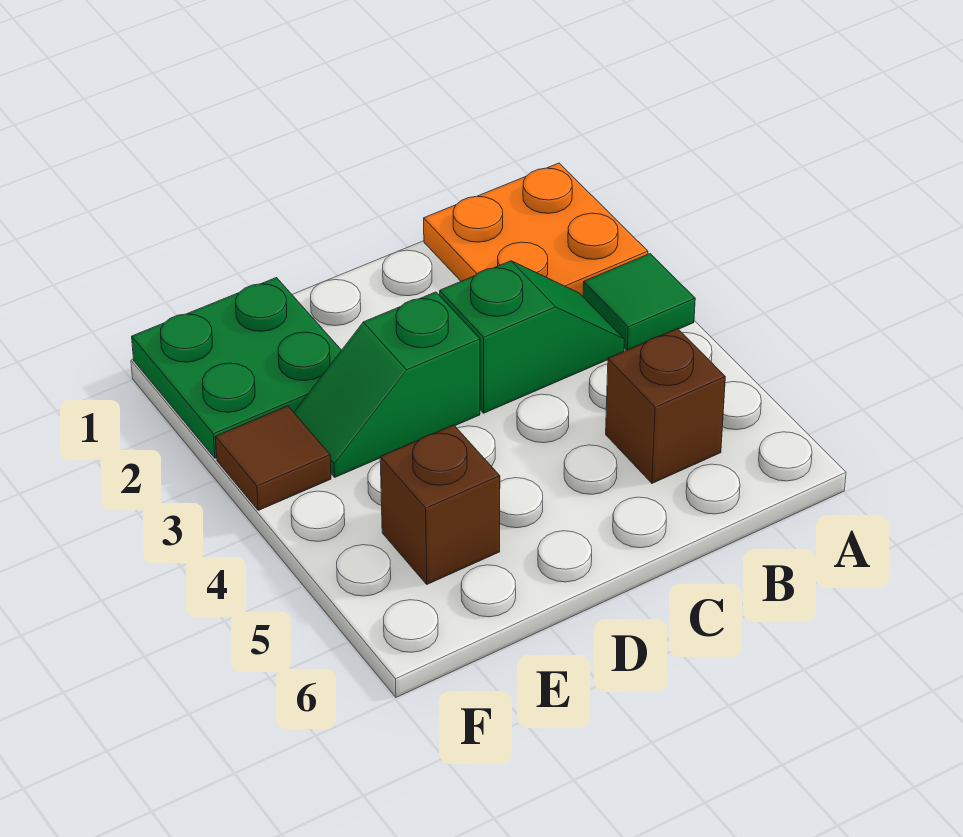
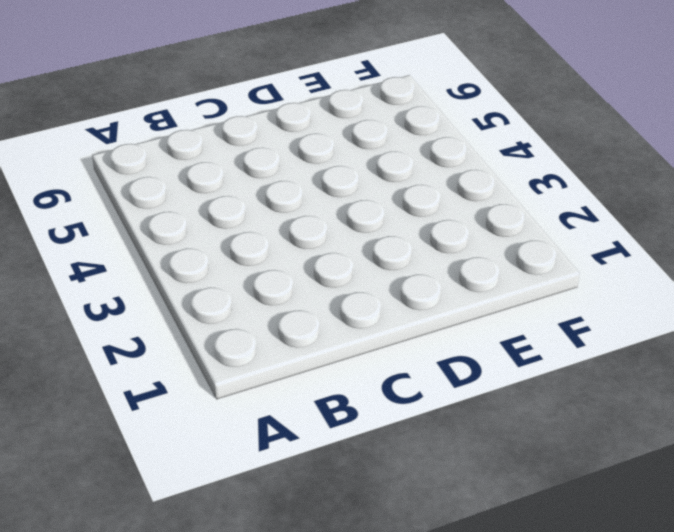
none -> orange plate A1:B2 level 1
none -> green tile A3 level 1

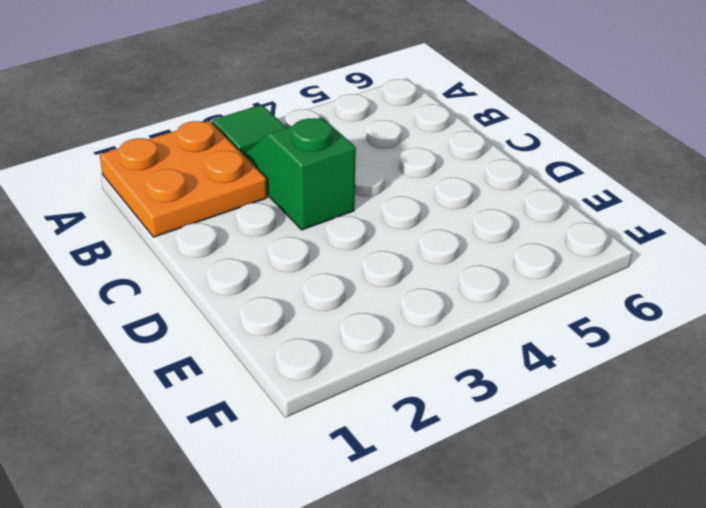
none -> brown brick B5 level 1
none -> green slope D3:E3 level 1 top D

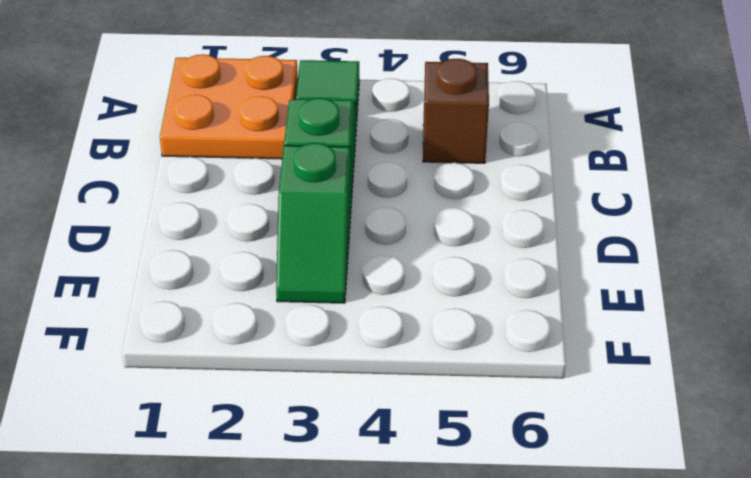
none -> green plate E1:F2 level 1
none -> brown brick E5 level 1

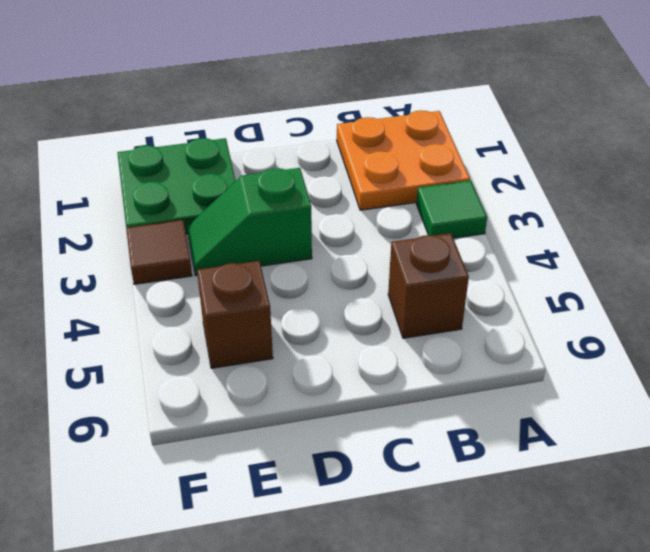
none -> green slope B3:C3 level 1 top C

